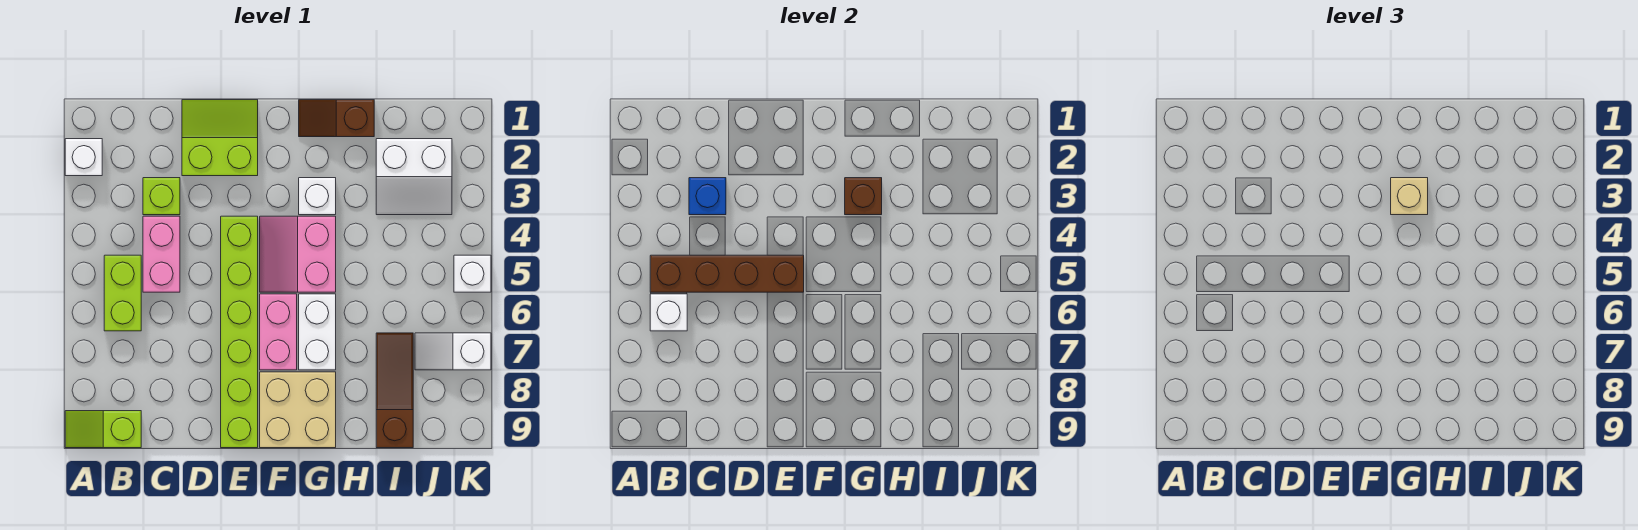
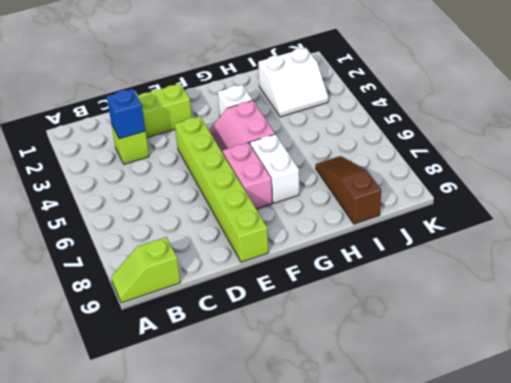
none -> white brick A2 level 1
none -> lime brick B5:B6 level 1
none -> pink brick C4:C5 level 1

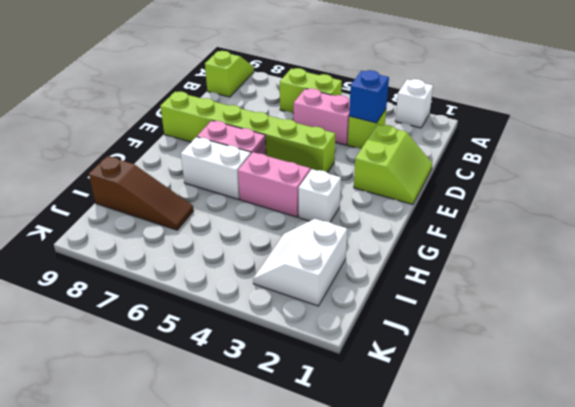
none -> tan brick F8:G9 level 1
none -> brown slope G1:H1 level 1 top H
none -> white slope J7:K7 level 1 top K

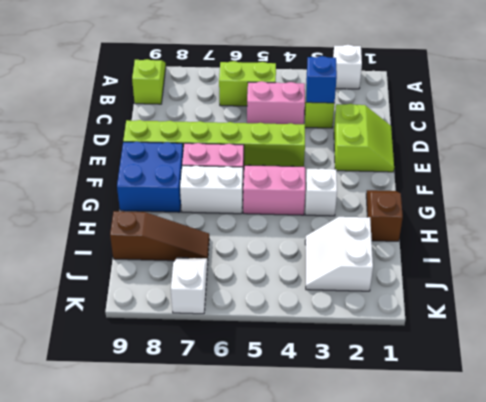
blue brick F8:G9 level 1 -> tan brick F8:G9 level 1
none -> white brick K5 level 1
none -> brown brick B5:E5 level 2
none -> white brick B6 level 2

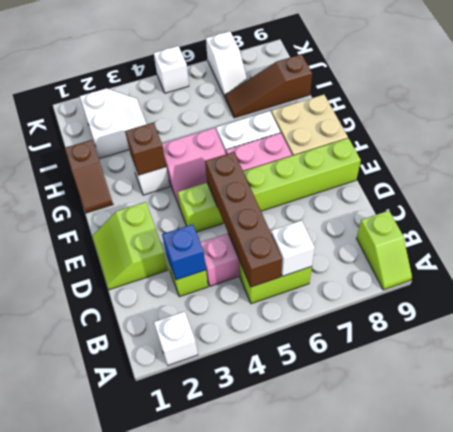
none -> tan brick G3 level 3

